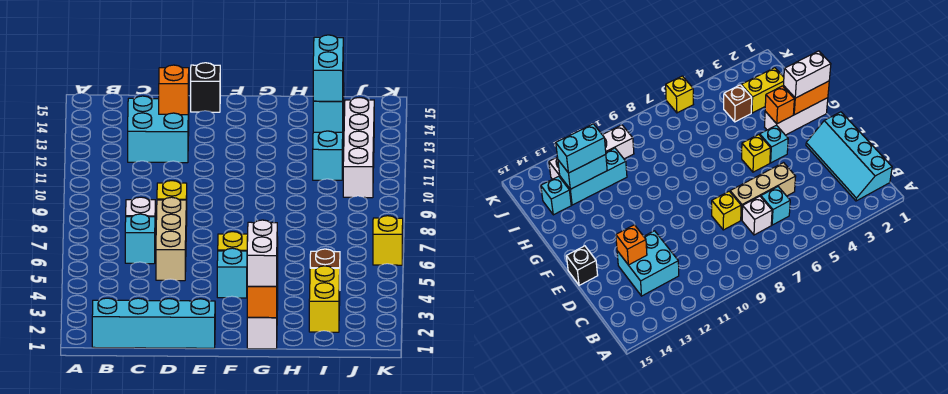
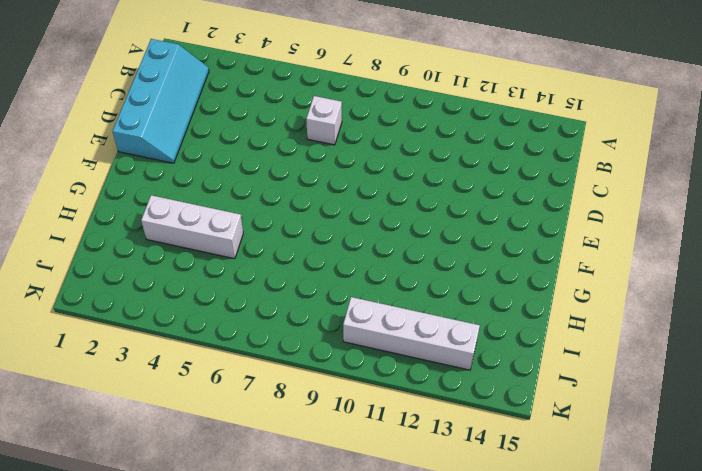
white brick H3:H5 level 1 -> white brick G1:G3 level 1
none -> cyan brick C6 level 1
none -> cyan brick C12:D13 level 1
none -> tan brick D5:D7 level 1

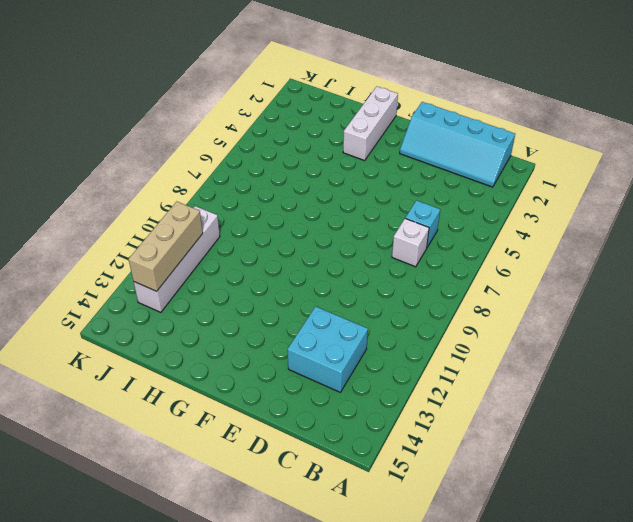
tan brick J11:J13 level 2 -> tan brick D5:D7 level 1
none -> yellow brick D8 level 1
none -> black brick E15 level 1
none -> cyan brick F4 level 1

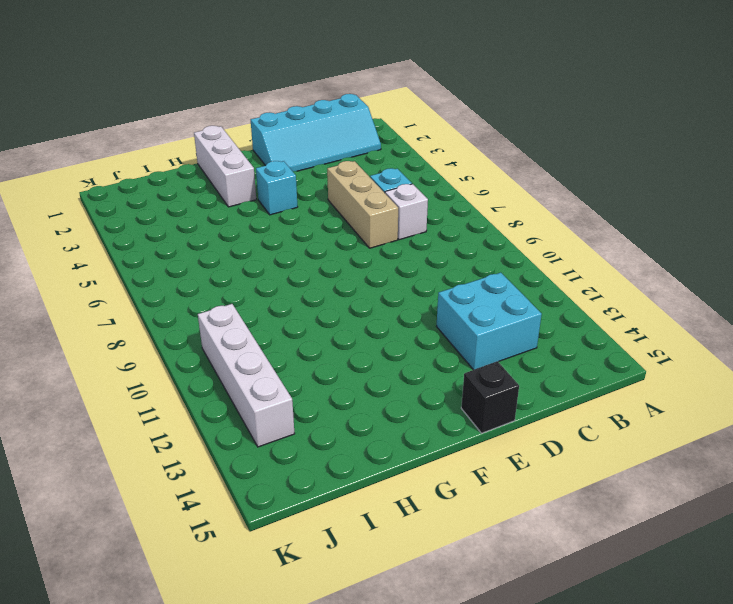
none -> yellow brick D8 level 1
none -> yellow brick F5 level 1
none -> yellow brick I2:I3 level 1

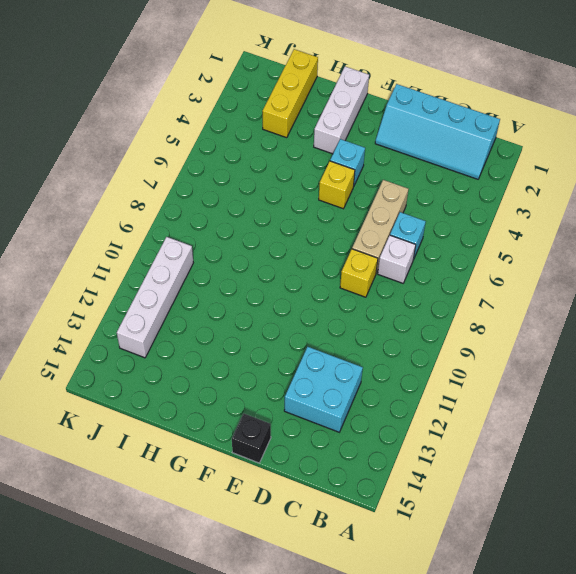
yellow brick I1:I3 level 1 -> yellow brick I2:I3 level 1
none -> brown brick I4 level 1
none -> cyan brick I11:I13 level 1
none -> cyan brick I14 level 1

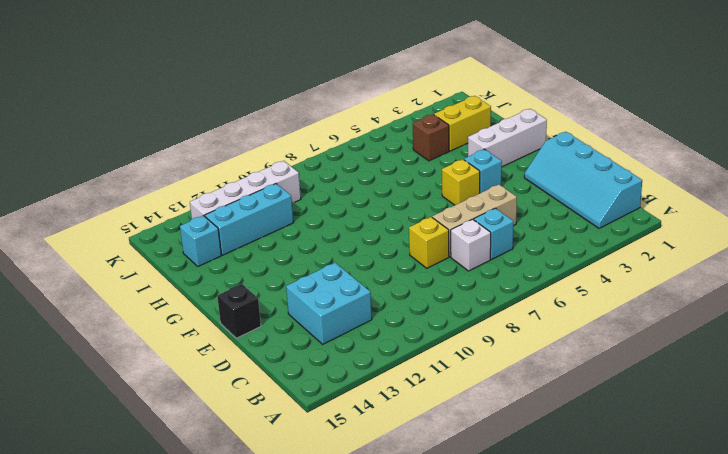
none -> yellow brick K6 level 1
none -> orange brick D13 level 2
none -> orange brick G1:G2 level 2

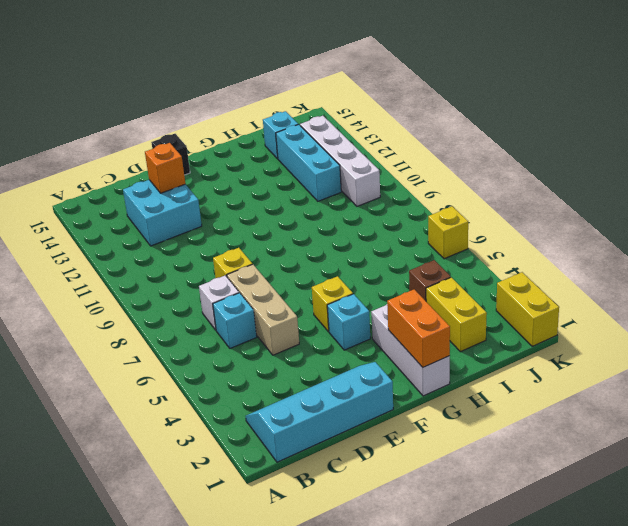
yellow brick K1:K2 level 1 -> none
none -> orange brick G3 level 2
none -> cyan brick I12:I13 level 2
none -> white brick G1:G2 level 3

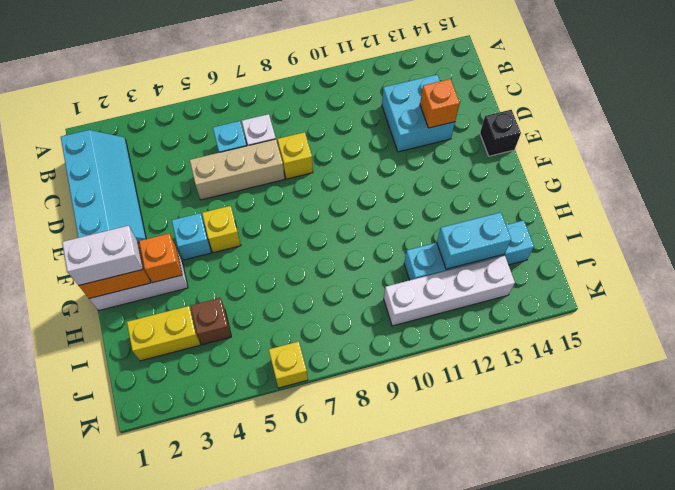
none -> cyan brick I12:I13 level 3

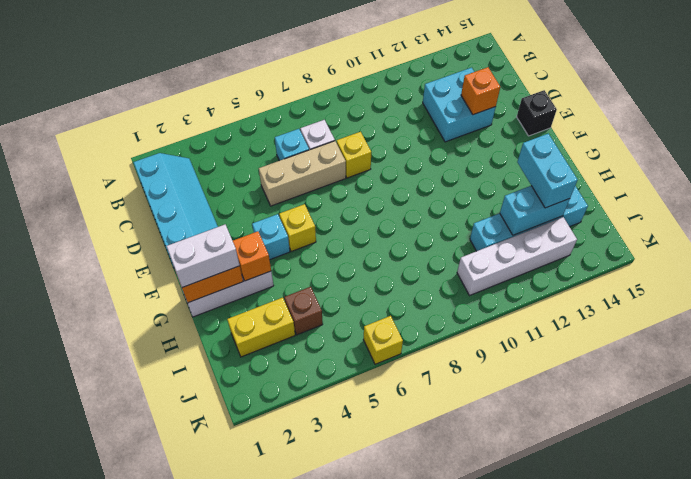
cyan brick H13:I13 level 3 -> cyan brick I12:I13 level 3

